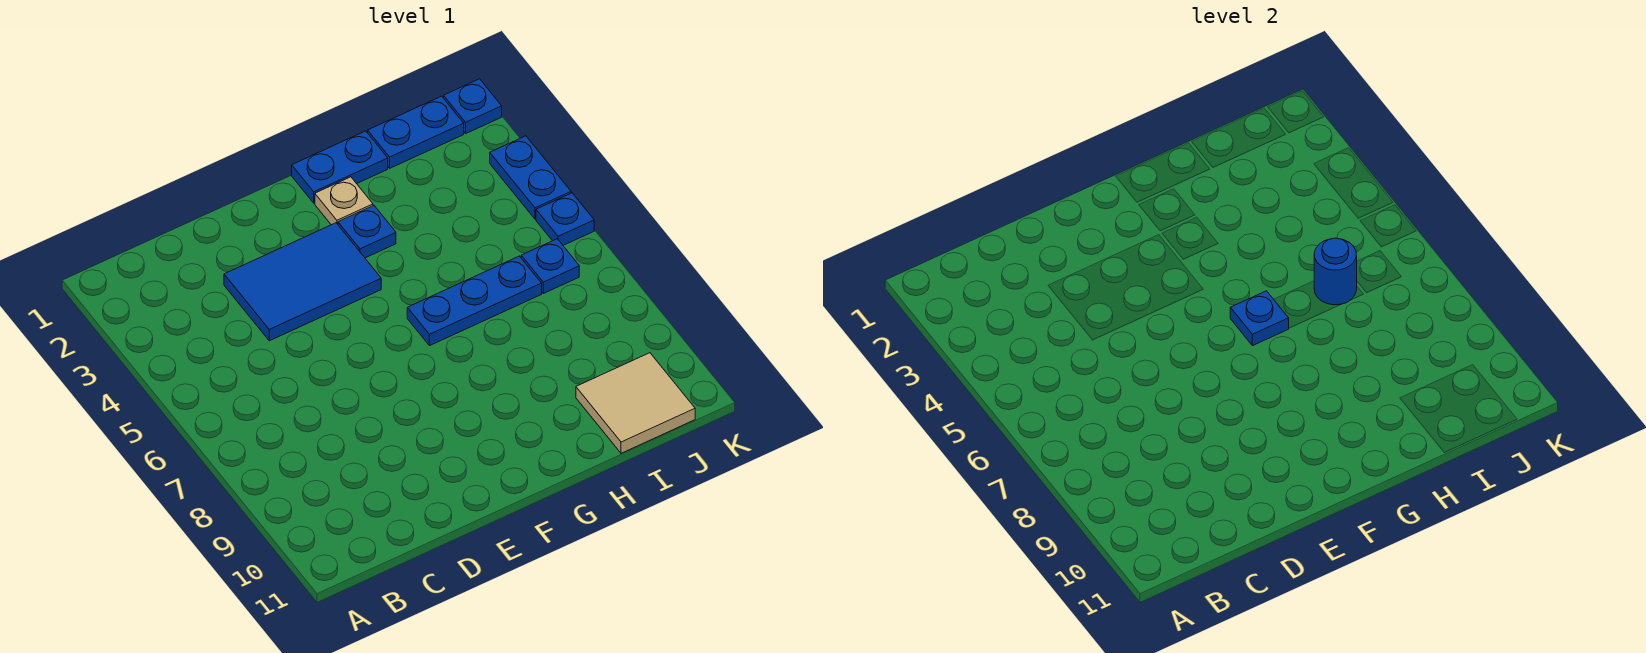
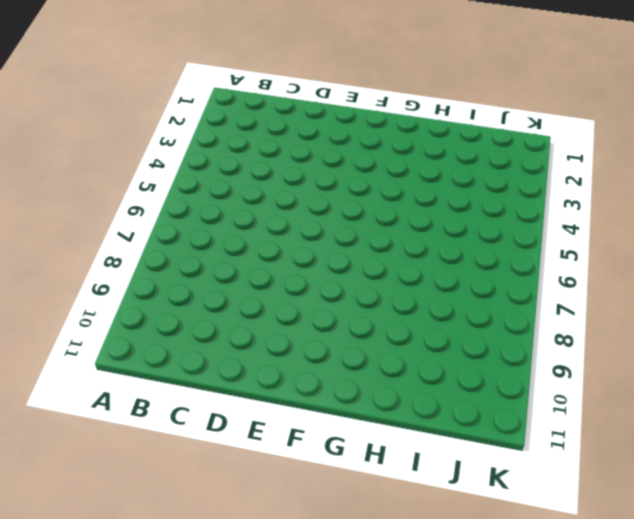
none -> blue tile D3:F4 level 1
none -> blue plate G1:H1 level 1
none -> tan plate G2 level 1

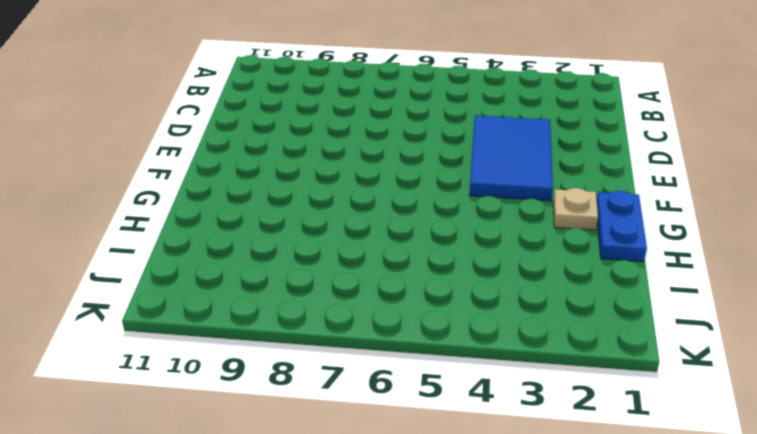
none -> blue plate G3 level 1
none -> blue plate G6:I6 level 1
none -> blue plate I1:J1 level 1

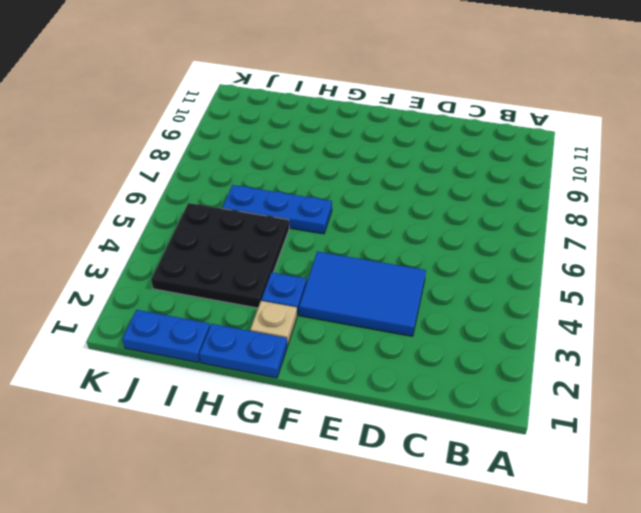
black plate H3:J5 level 1 -> none
none -> tan tile I10:J11 level 1
none -> blue plate J6 level 1
none -> blue plate K1 level 1

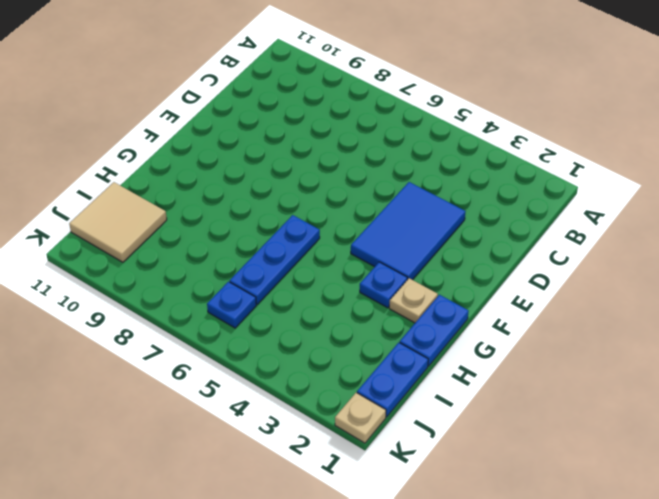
tan plate K1 level 1 -> blue plate K1 level 1
none -> blue plate K3:K4 level 1
none -> blue plate K5 level 1
none -> blue plate G6 level 2

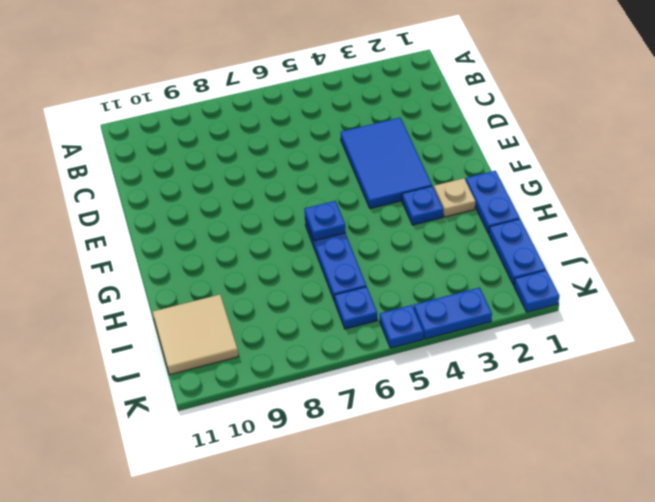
none -> blue round brick I6 level 2

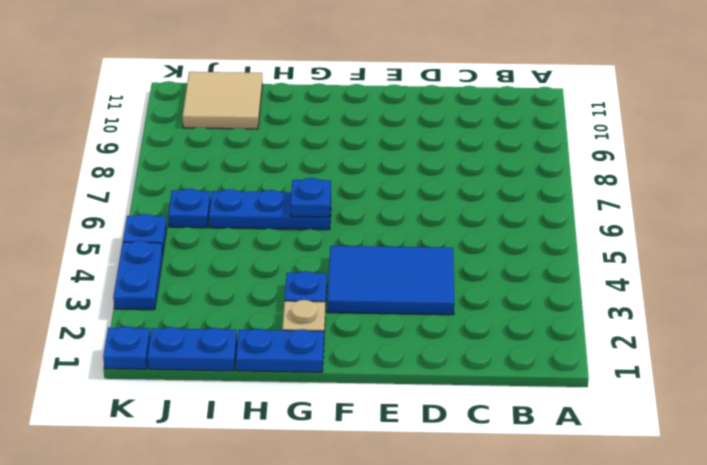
none -> blue round brick I6 level 2

